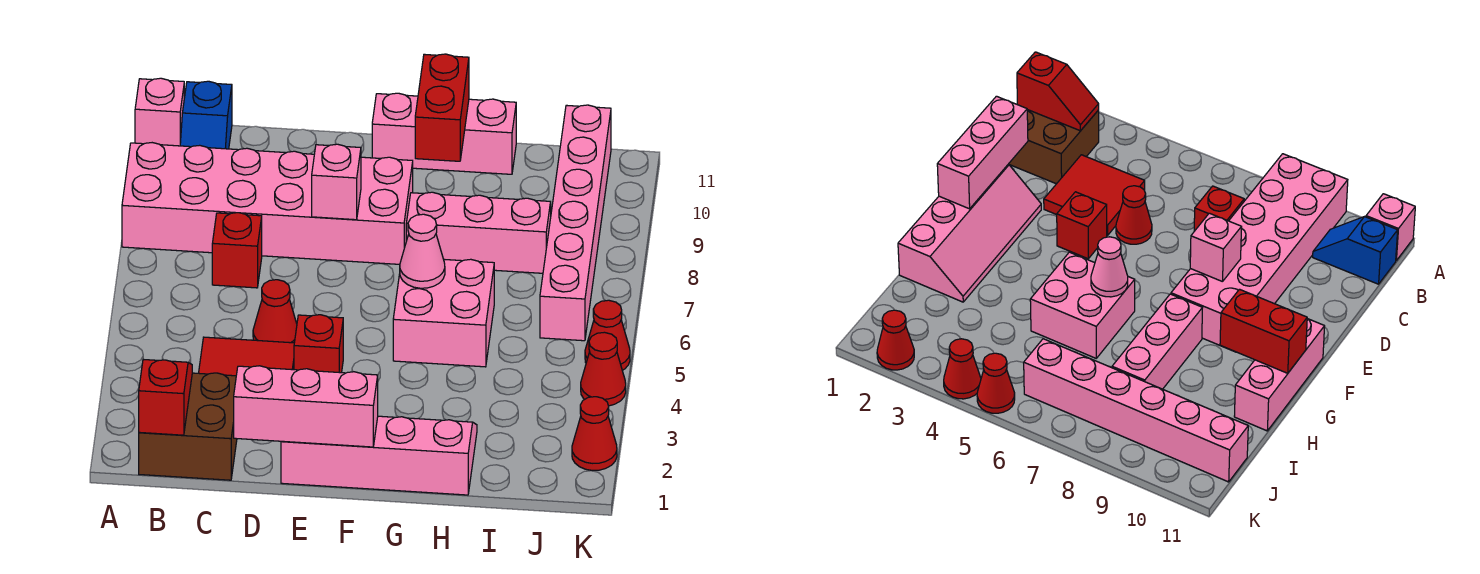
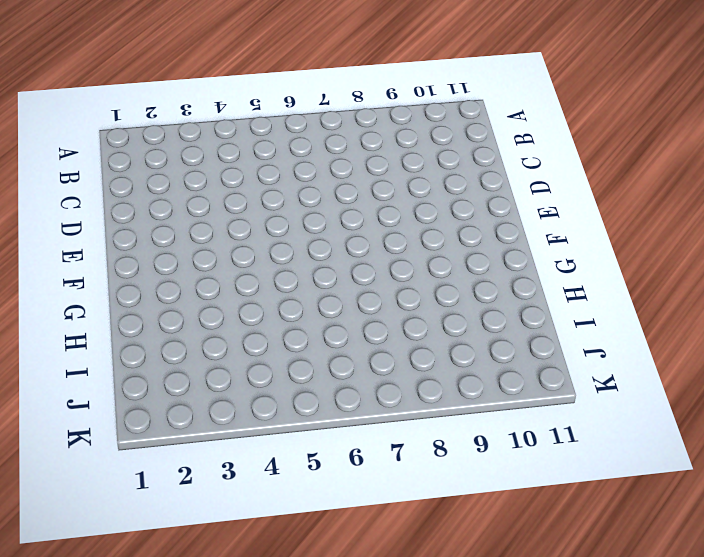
none -> pink brick A8:F9 level 1
none -> pink brick A11 level 1
none -> brown brick B1:C2 level 1

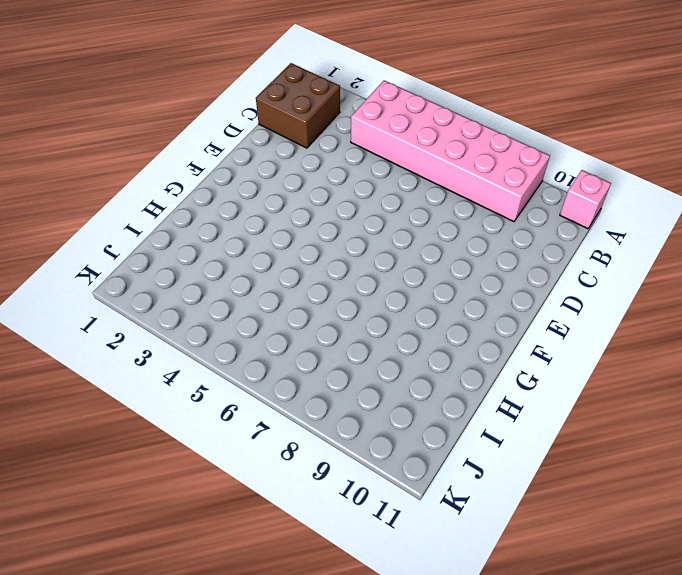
pink brick A4:B9 level 1 -> pink brick A8:F9 level 1
none -> blue slope B10:B11 level 1 top 11
none -> red tile C3:D4 level 1
none -> red brick C7 level 1

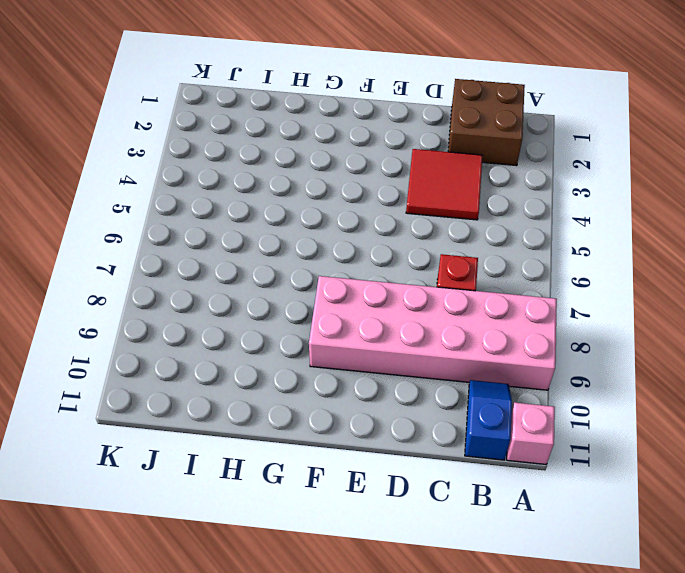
none -> red cone D5 level 1
none -> pink slope E1:H2 level 1 top 1
none -> red brick E4 level 1

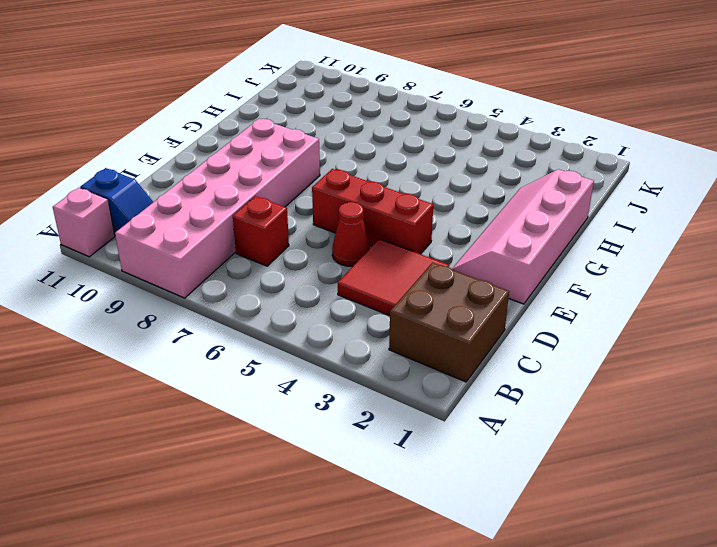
red brick E4:E6 level 1 -> red brick E4 level 1
none -> pink brick F11:H11 level 1
none -> pink brick G5:H6 level 1
none -> pink brick G8:I8 level 1

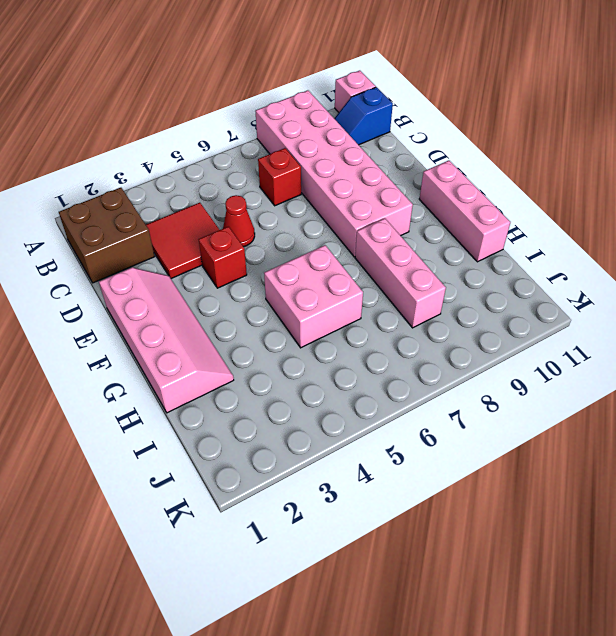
none -> pink brick J6:J11 level 1
none -> red cone K2 level 1
none -> red cone K4 level 1

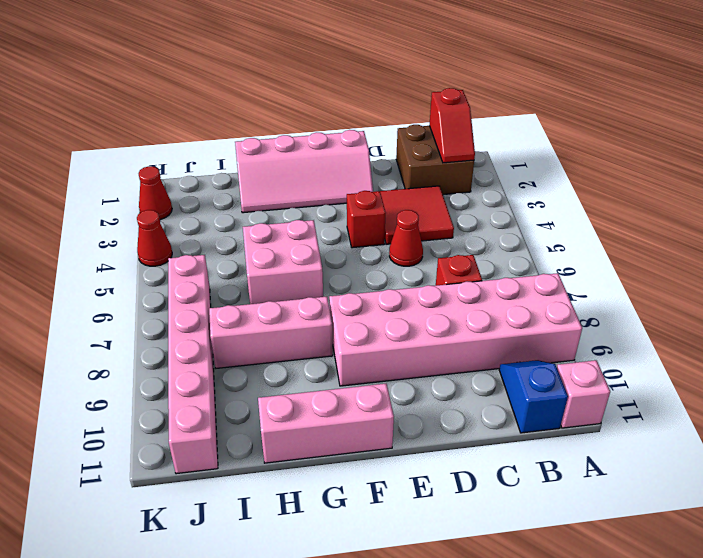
none -> red cone K5 level 1
none -> pink brick D1:F1 level 2
none -> pink brick E8 level 2

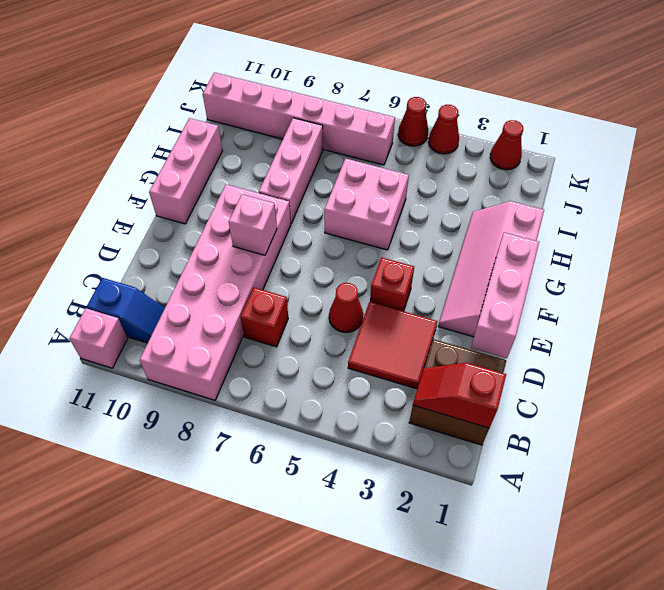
none -> pink cone G6 level 2
none -> red brick G10:G11 level 2

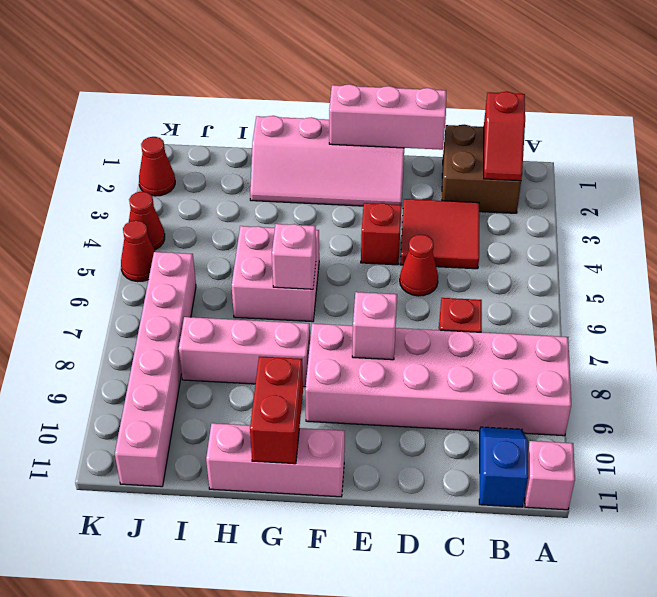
pink brick G6 level 2 -> pink cone G6 level 2

